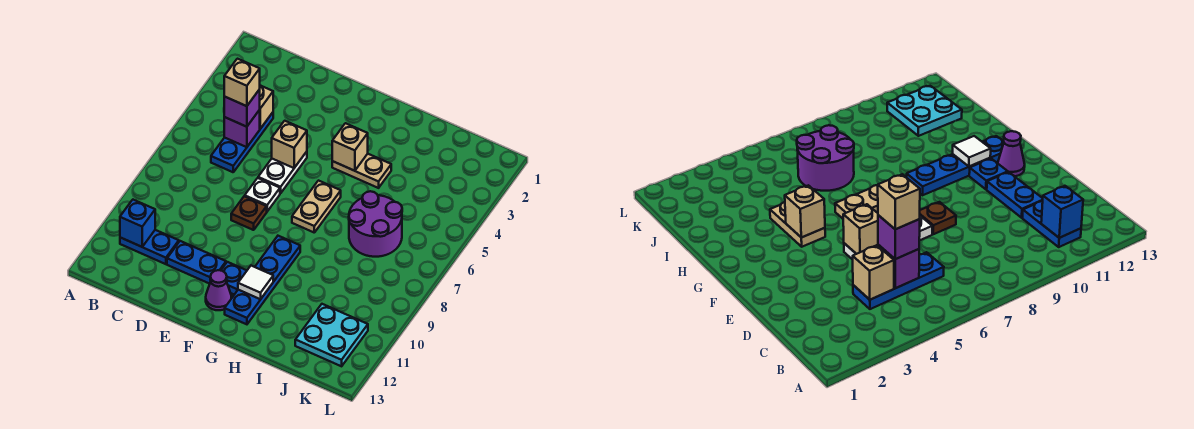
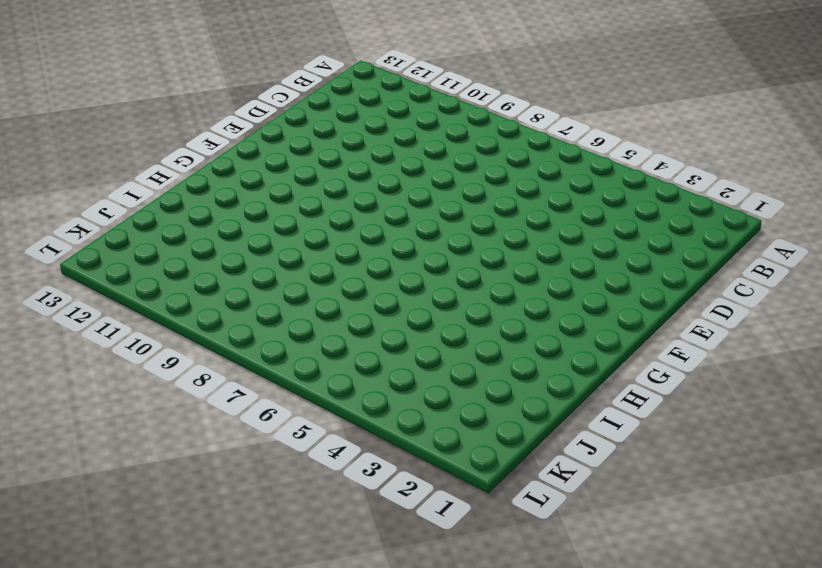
none -> blue plate B11:C11 level 1
none -> blue plate C4:C6 level 1
none -> blue plate D11:E11 level 1

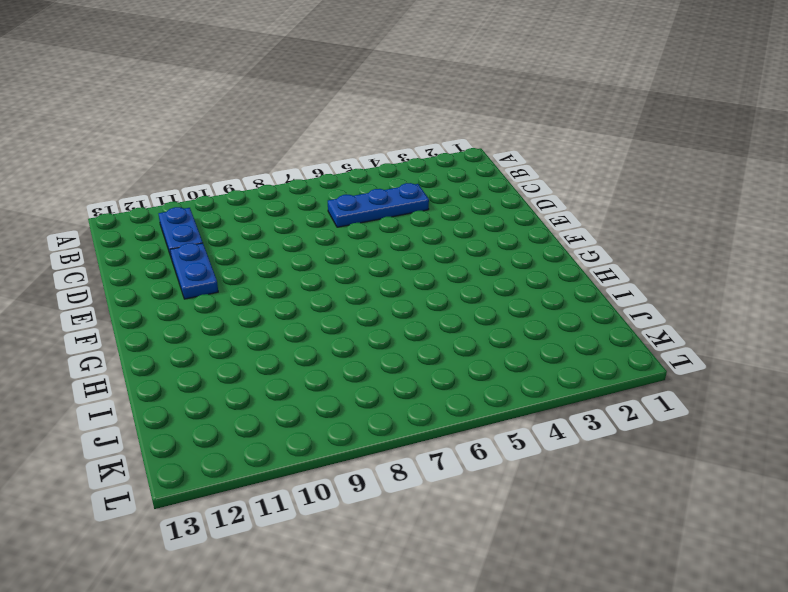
none -> white plate E5:E6 level 1
none -> white plate E7 level 1
none -> brown plate E8 level 1

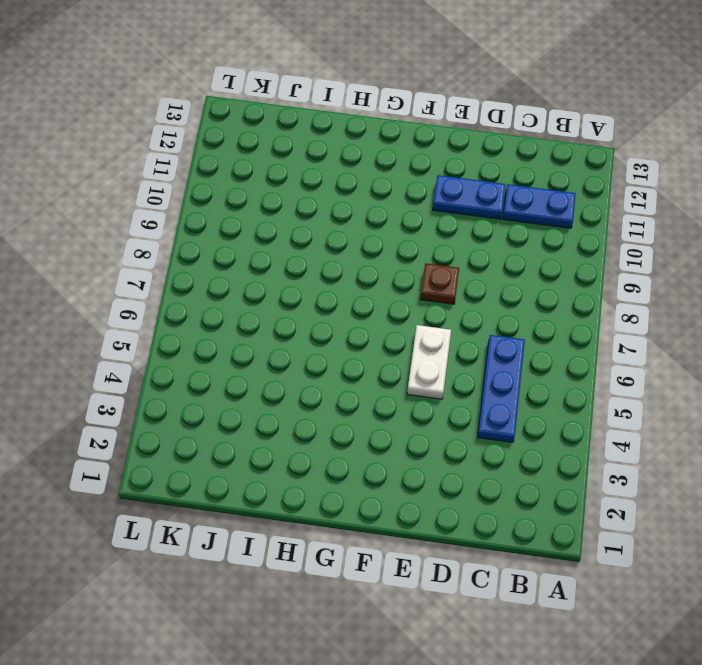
none -> white plate E7 level 1
none -> blue plate F11 level 1
none -> purple cone F12 level 1

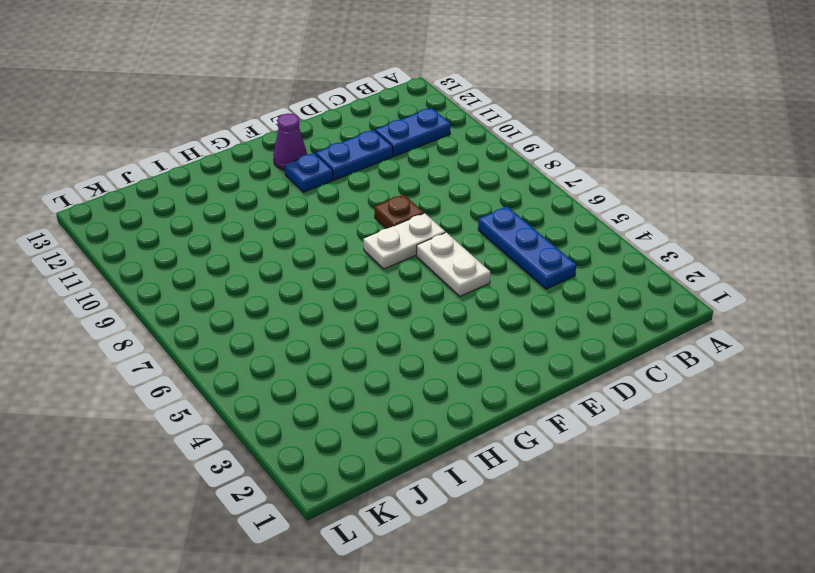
white plate E7:F7 level 1 -> white plate E7 level 1
none -> tan plate G4:H4 level 1
none -> tan plate G6:G7 level 1
none -> blue plate G9:G12 level 1

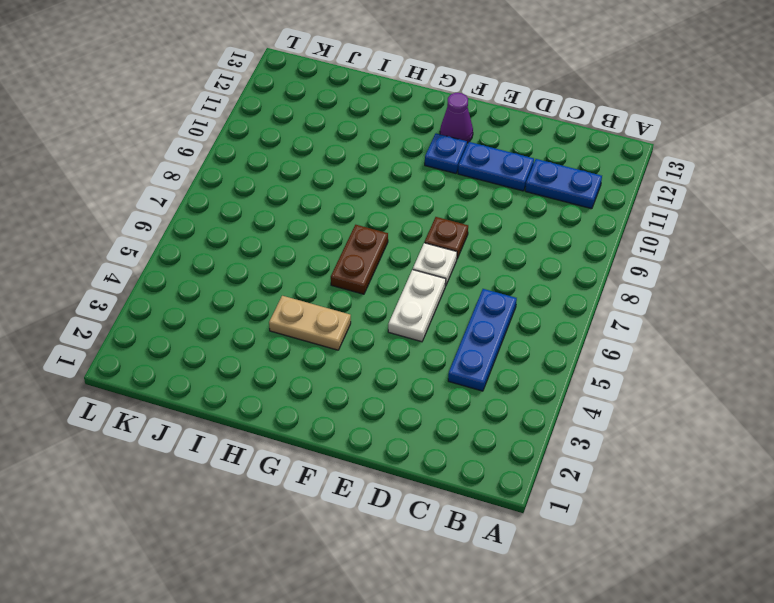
brown plate G6:G7 level 1 -> tan plate G6:G7 level 1
none -> blue plate G9:G12 level 1
none -> purple round brick I6:J7 level 1
none -> cyan plate J11:K12 level 1

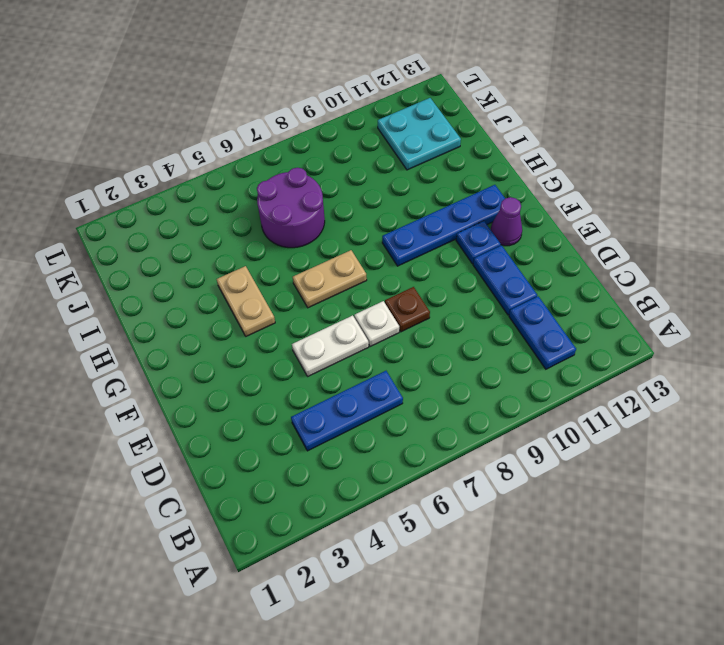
none -> blue brick B11 level 2
none -> tan brick C4 level 2
none -> purple brick C5 level 2

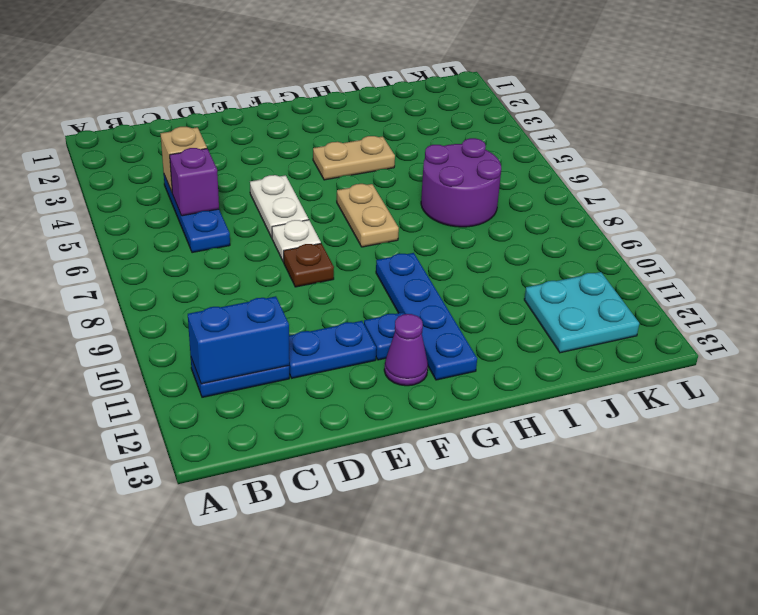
blue brick B11:C11 level 2 -> blue brick B11 level 2
none -> tan brick E5 level 2
none -> tan brick G4 level 2
none -> white tile G11 level 2

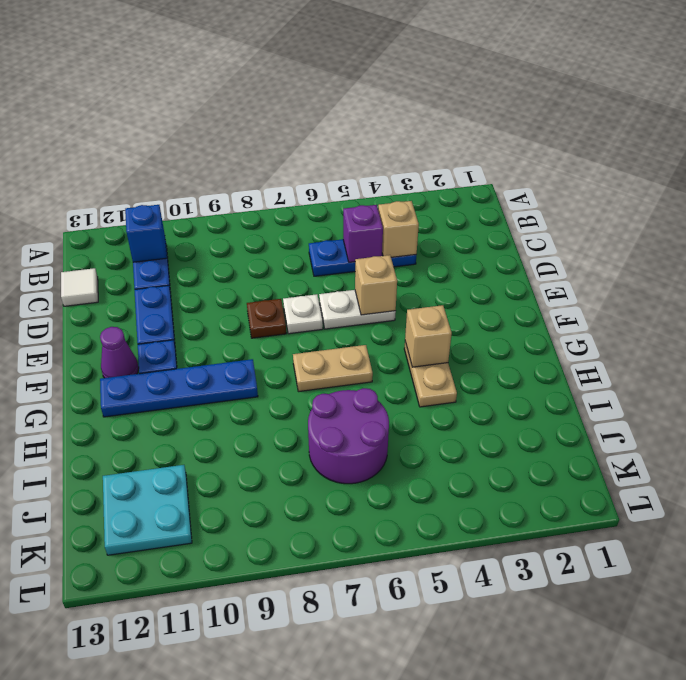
white tile C13 level 1 -> white tile G11 level 2
none -> purple brick C5 level 3
none -> tan brick C5 level 4

